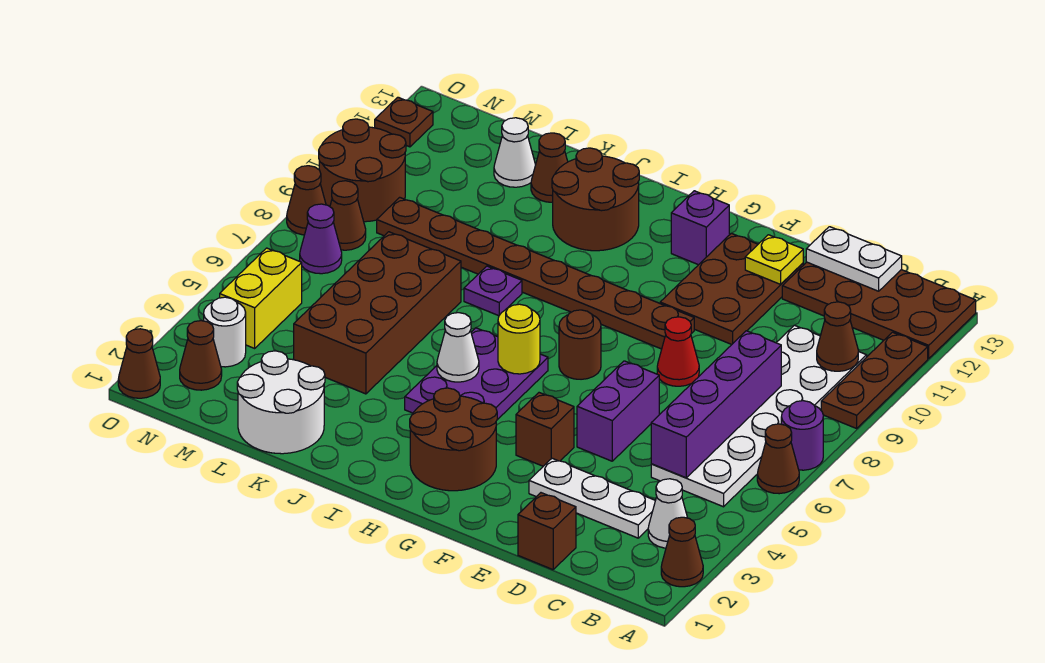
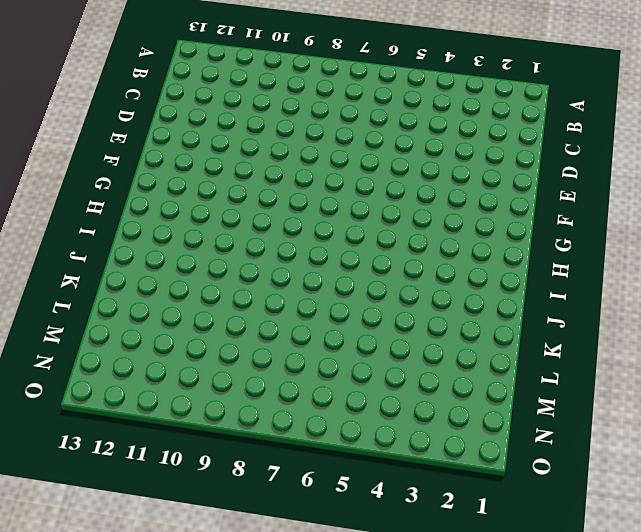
none -> brown cone A2 level 1
none -> brown cone A6 level 1
none -> purple round brick A7 level 1
none -> brown plate A9:A11 level 1

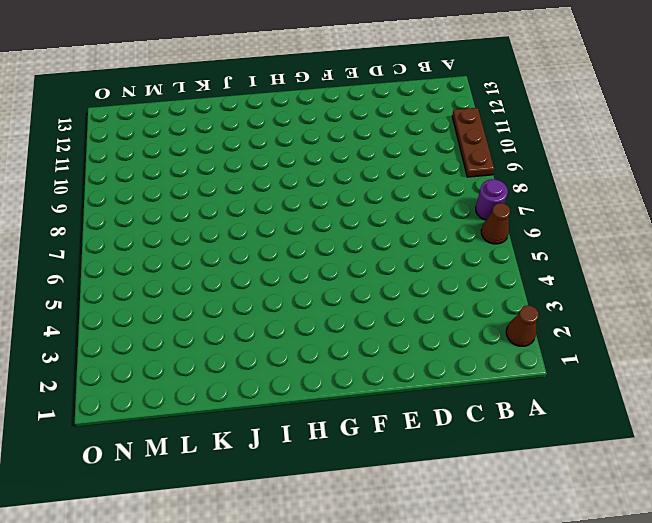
none -> brown plate A12:D13 level 1
none -> white cone B3 level 1
none -> white plate B5:C10 level 1
none -> white plate C3:E3 level 1

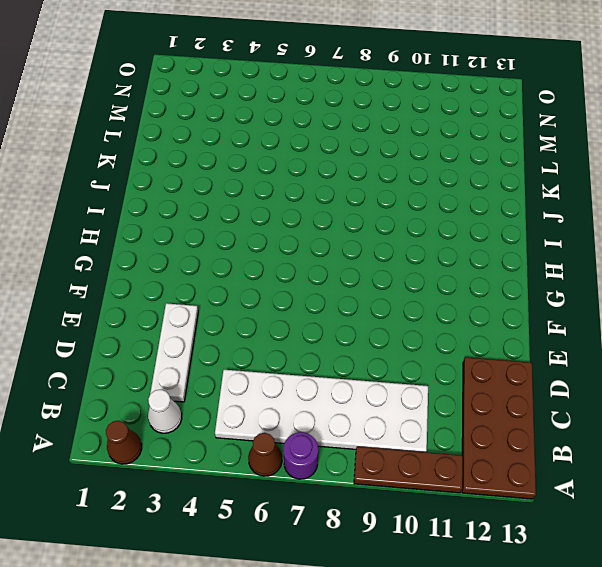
none -> brown brick D1 level 1
none -> purple brick E5:E6 level 1
none -> red cone E8 level 1
none -> brown plate E10:F12 level 1

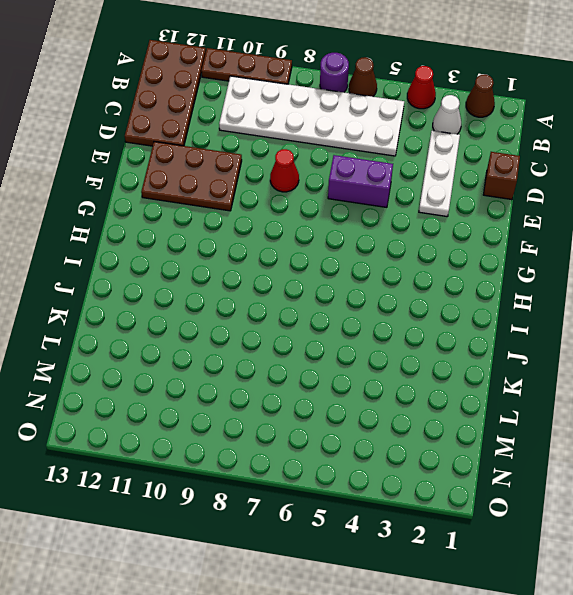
red cone A4 level 1 -> none
none -> brown brick F4 level 1
none -> brown plate F9:M9 level 1
none -> brown round brick G2:H3 level 1
none -> brown round brick G7 level 1

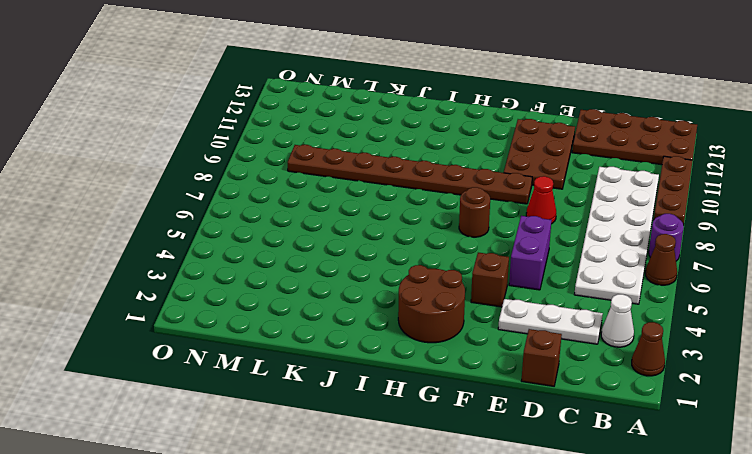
none -> purple brick G12 level 1
none -> purple plate H4:I6 level 1
none -> brown round brick I11:J12 level 1
none -> purple plate J8 level 1

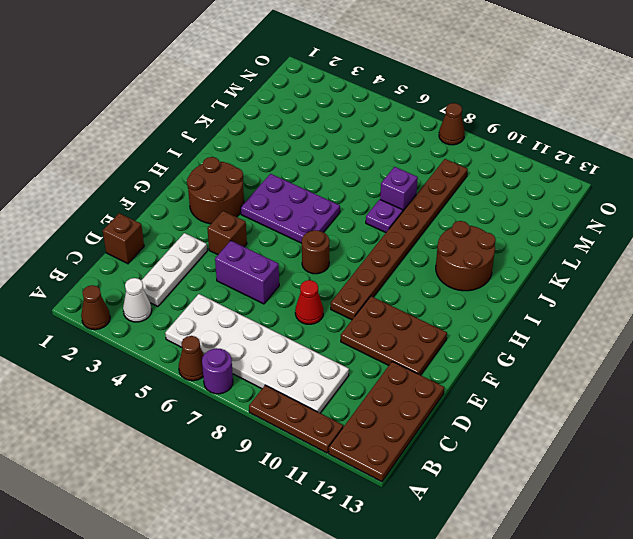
purple brick K8 level 1 -> purple brick G12 level 1
none -> white round brick K1:L2 level 1
none -> brown brick K4:L7 level 1
none -> brown cone K12 level 1
none -> white cone L12 level 1

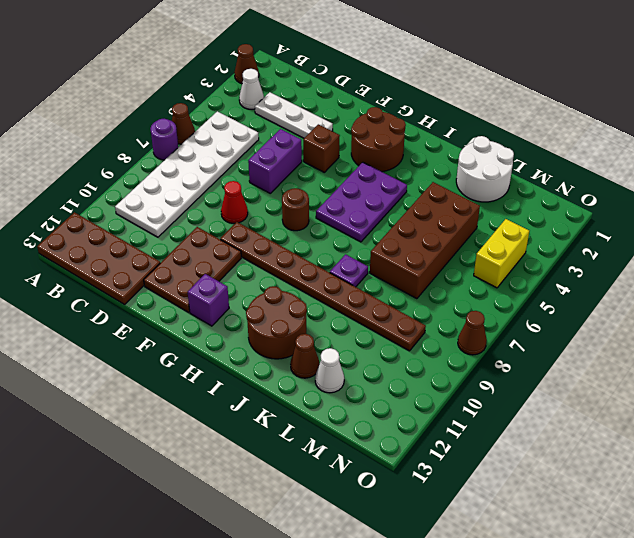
none -> brown plate A9:A11 level 1
none -> brown brick D1 level 1
none -> brown cone N2 level 1
none -> white round brick N3 level 1

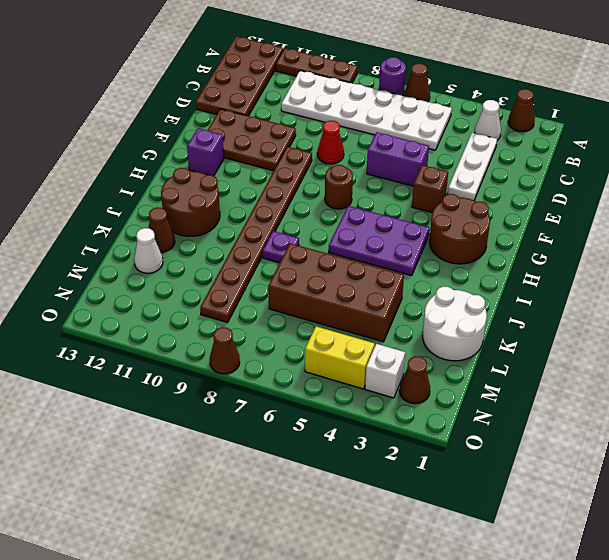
white brick N3 level 1 -> white round brick N3 level 1
none -> brown brick D1 level 1
none -> purple cone N7 level 1
none -> brown cone N8 level 1
none -> brown round brick N9:O10 level 1

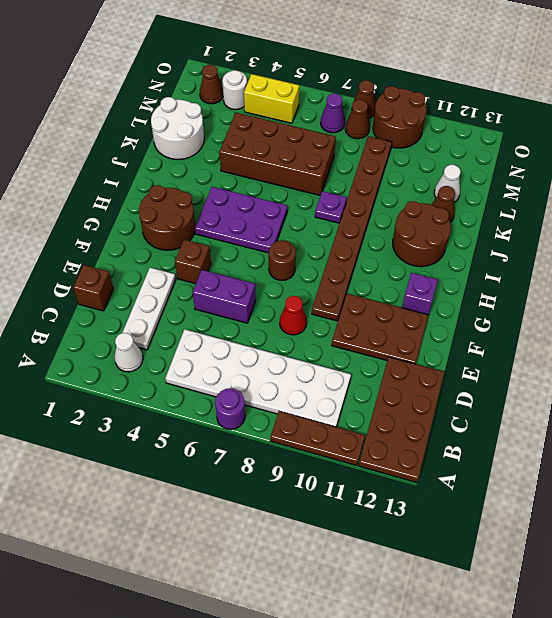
none -> brown cone A2 level 1
none -> brown cone A6 level 1
none -> brown cone O1 level 1
none -> brown plate O12 level 1

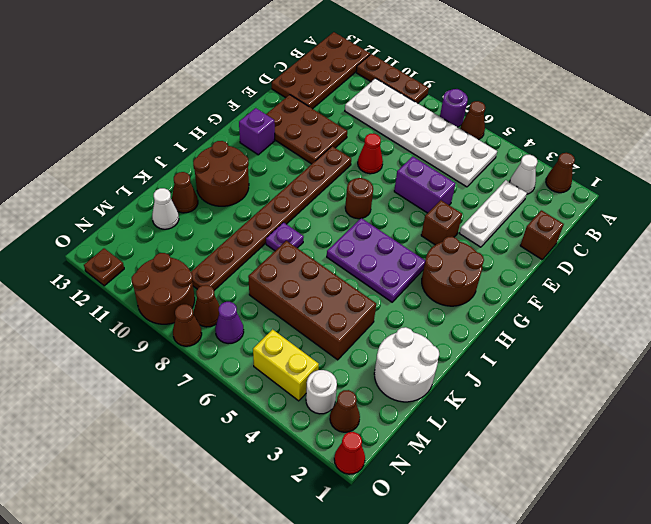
red cone O1 level 1 -> brown cone O1 level 1
none -> brown cone B10 level 2
none -> purple brick C5:C8 level 2
none -> white plate C13:D13 level 2
none -> yellow plate E12 level 2

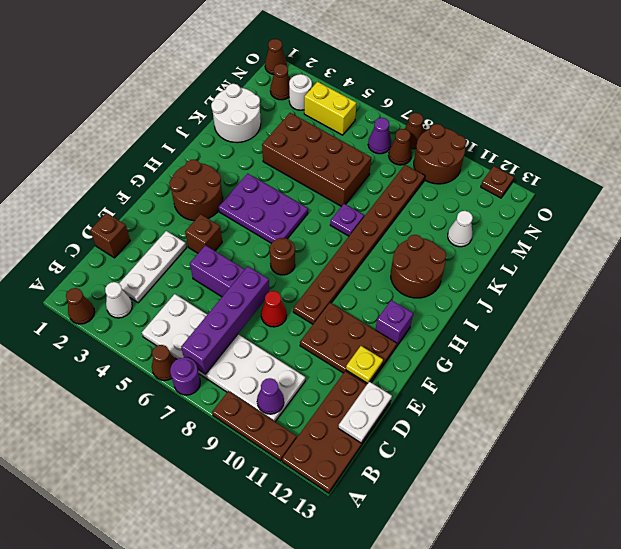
purple brick B7:E7 level 2 -> purple brick C5:C8 level 2
purple cone B10 level 2 -> brown cone B10 level 2
none -> brown cone K12 level 1
none -> yellow round brick H6 level 2
none -> white cone I5 level 2

